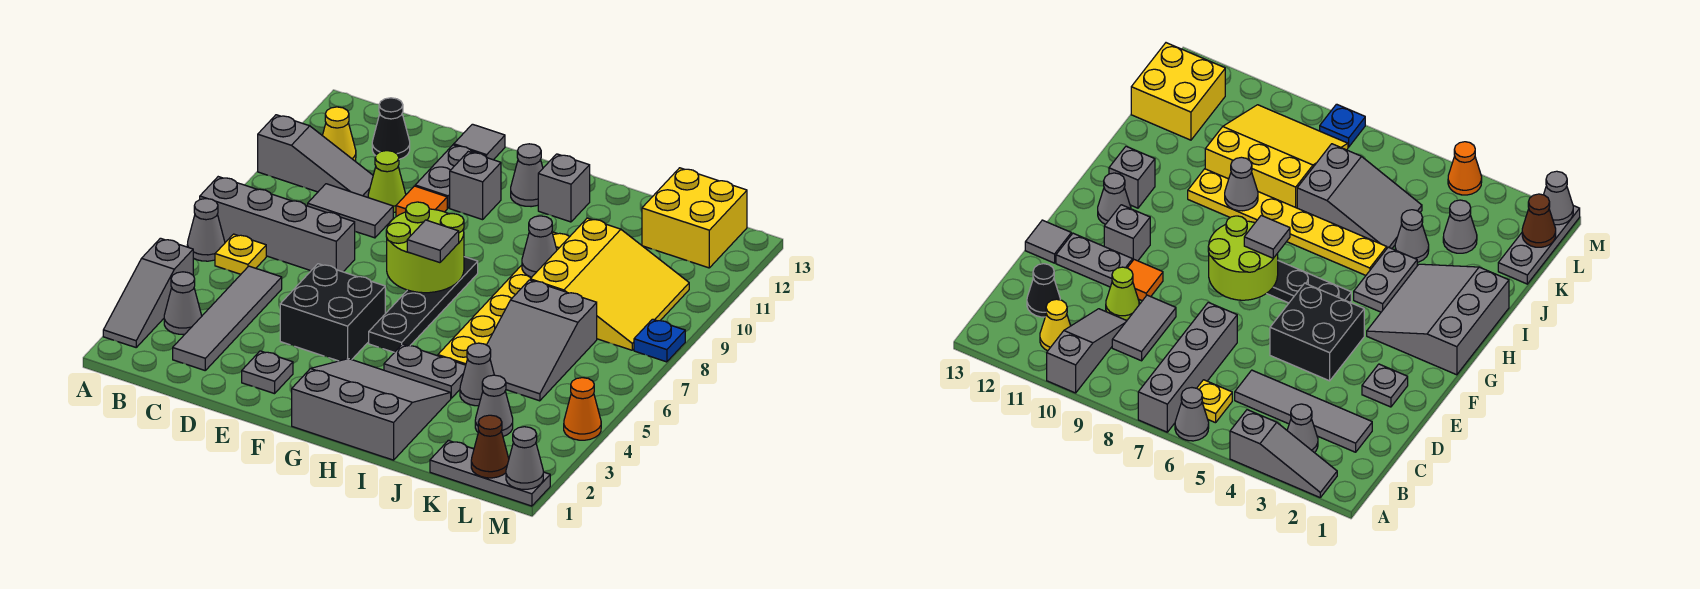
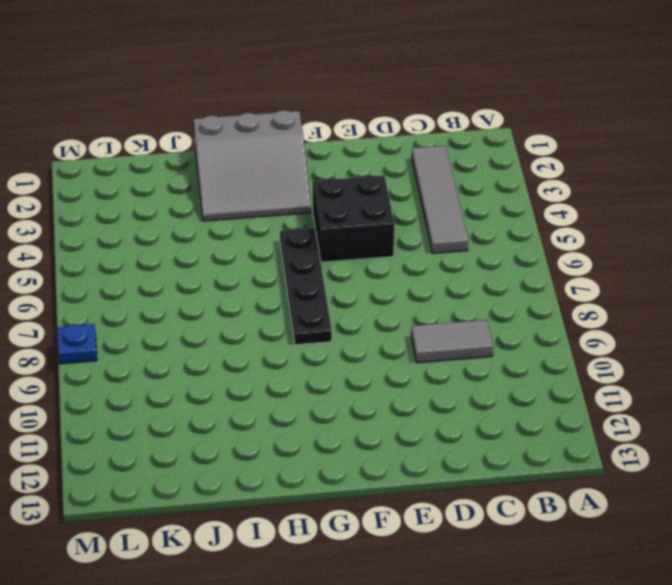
none -> grey slope A2:A4 level 1 top 4
none -> grey cone A6 level 1
none -> grey brick A7:D7 level 1
none -> grey slope A10:C10 level 1 top A

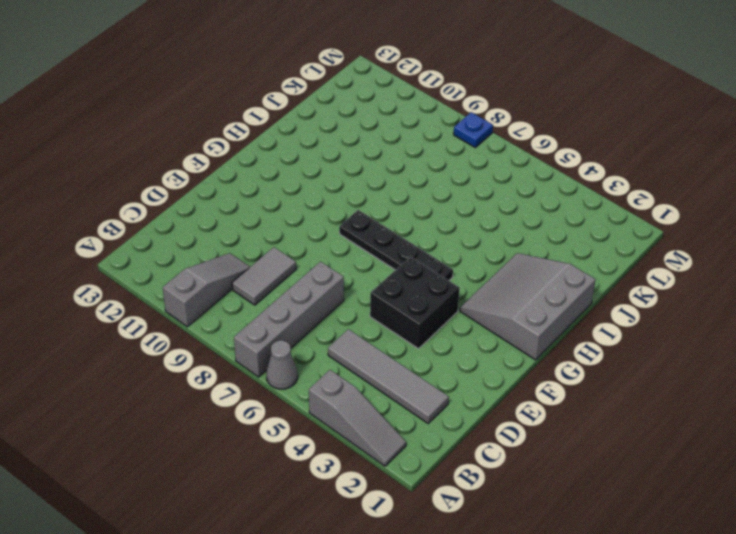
none -> grey cone B3 level 1
none -> yellow plate B6 level 1
none -> yellow cone B11 level 1
none -> black cone C12 level 1

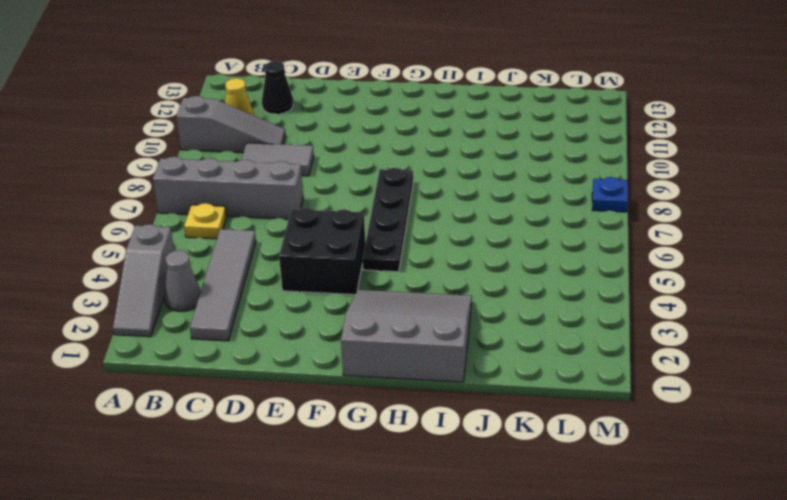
none -> grey cone A6 level 1
none -> lime cone D10 level 1
none -> grey plate E2 level 1
none -> orange tile E10 level 1

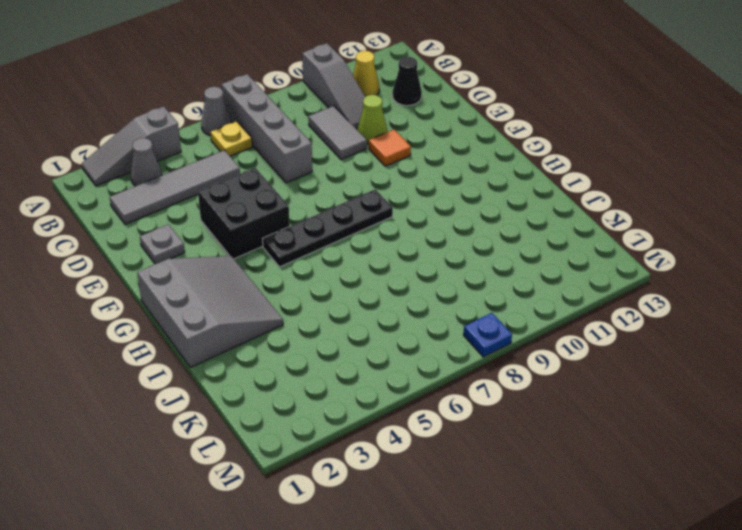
none -> grey plate E11:E12 level 1
none -> grey tile E13 level 1
none -> grey brick F11 level 1
none -> grey cone G12 level 1

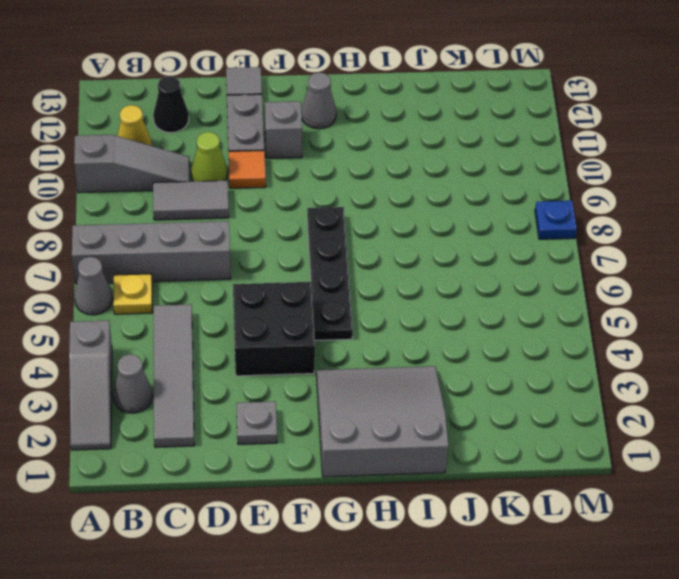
none -> grey plate H4:I4 level 1
none -> grey brick H12 level 1
none -> yellow plate I5:I10 level 1
none -> grey cone J4 level 1

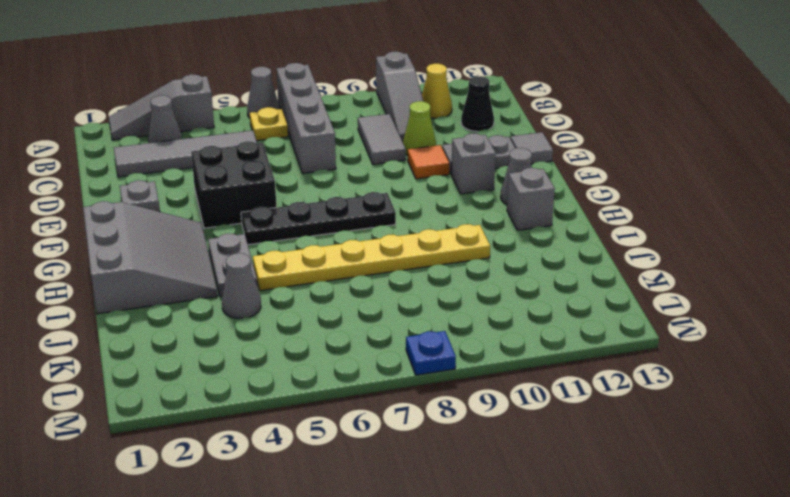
none -> grey slope J5:K7 level 1 top 7
none -> yellow slope J8:L10 level 1 top J
none -> grey plate K1:M1 level 1
none -> grey cone K3 level 1

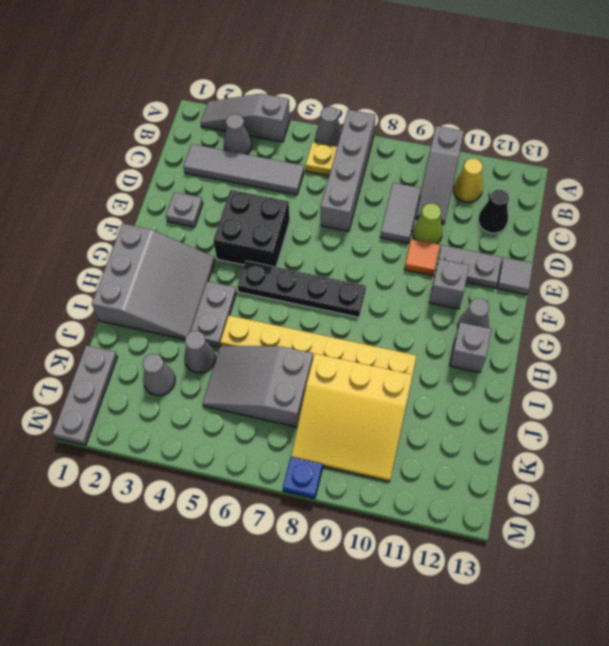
none -> yellow brick K12:L13 level 1
none -> orange cone M4 level 1
none -> lime round brick F7:G8 level 2
none -> grey cone I9 level 2

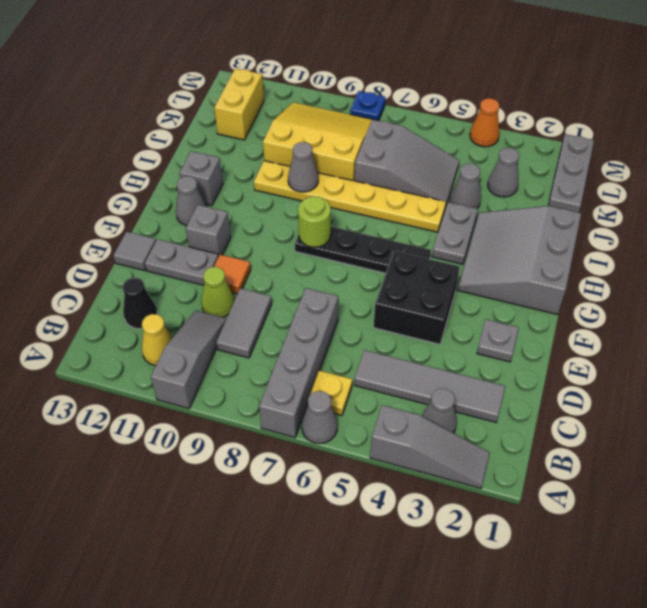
lime round brick G8 level 2 -> lime round brick F7:G8 level 2
yellow brick K12:L12 level 1 -> yellow brick K12:L13 level 1
none -> brown cone L1 level 2
none -> grey cone M1 level 2
none -> grey tile G7 level 3

